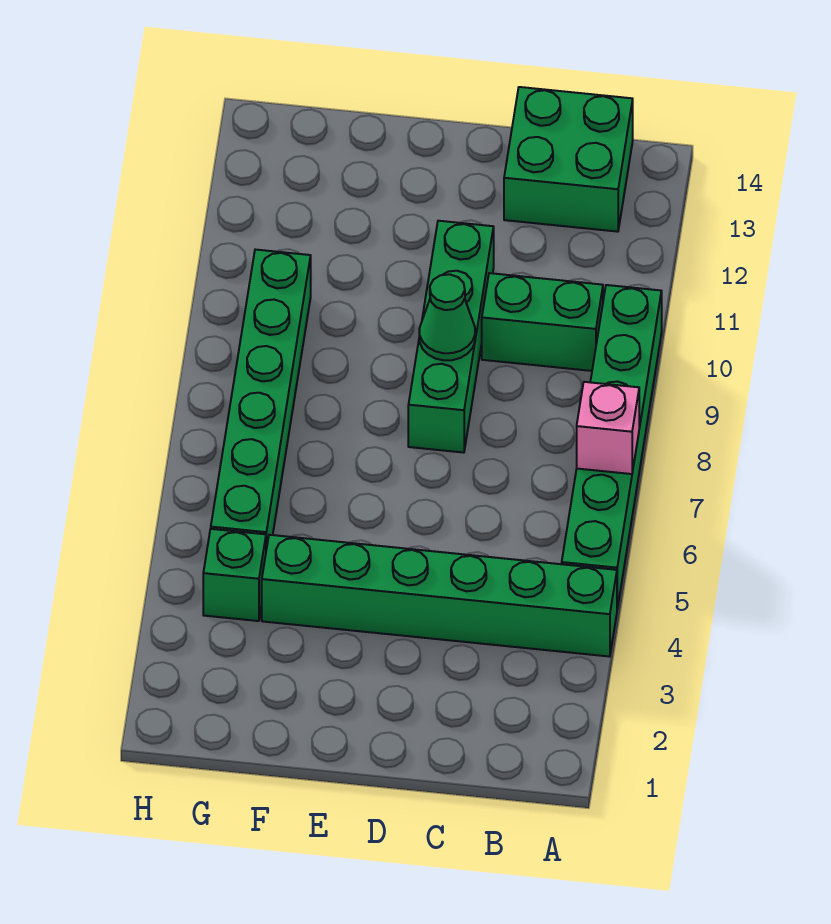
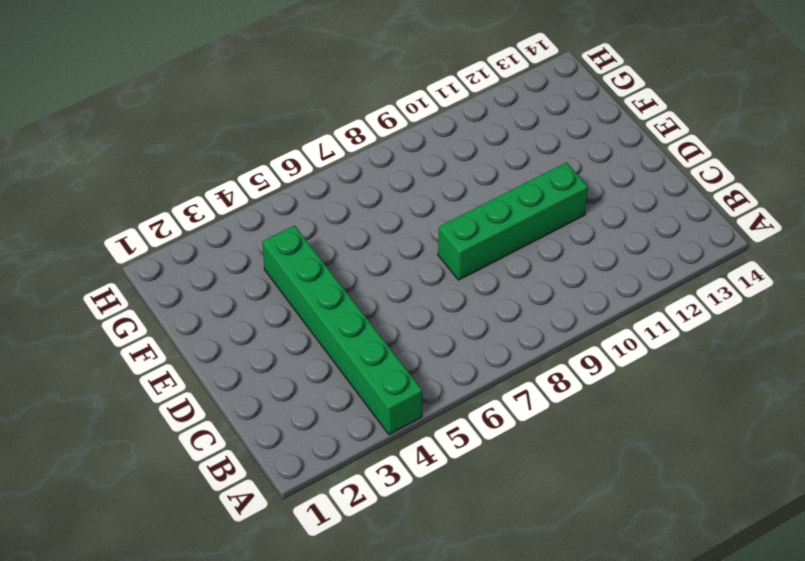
none -> green brick A5:A10 level 1
none -> green brick B10:C10 level 1

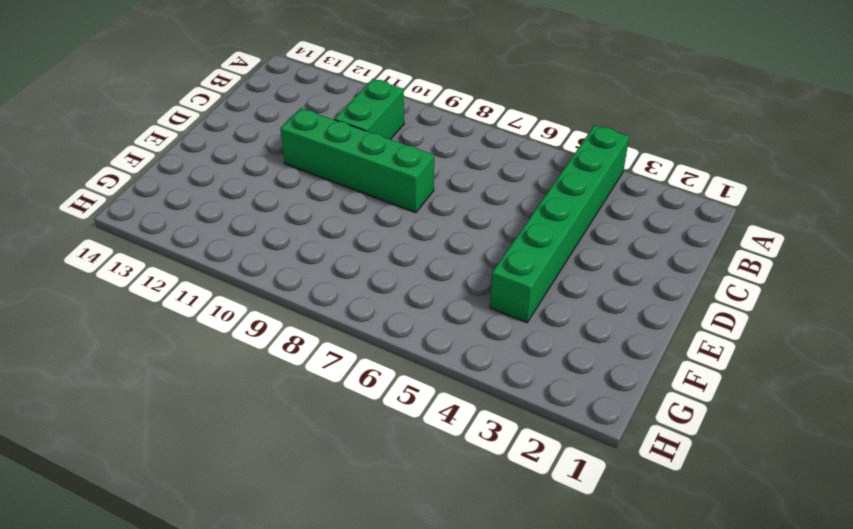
none -> green brick A5:A10 level 1
none -> green brick B13:C14 level 1

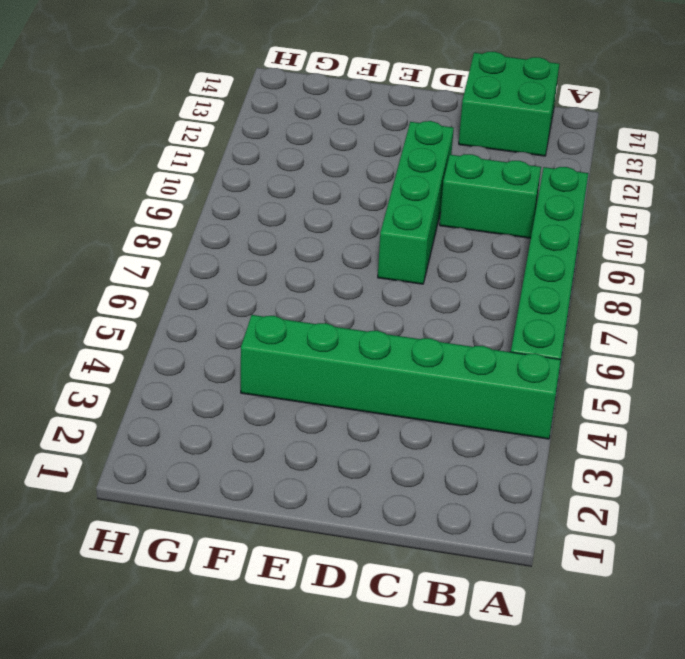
none -> green brick G4 level 1
none -> green brick G5:G10 level 1

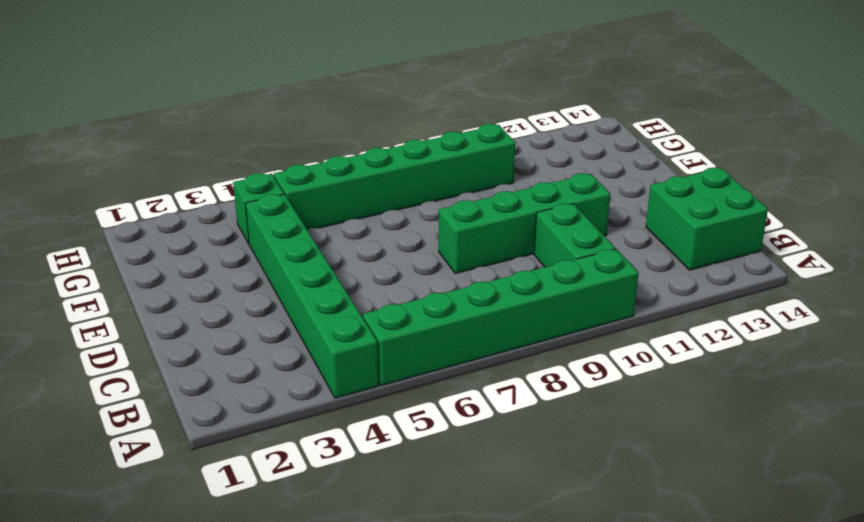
none -> pink brick A7 level 2
none -> green cone D9 level 2

